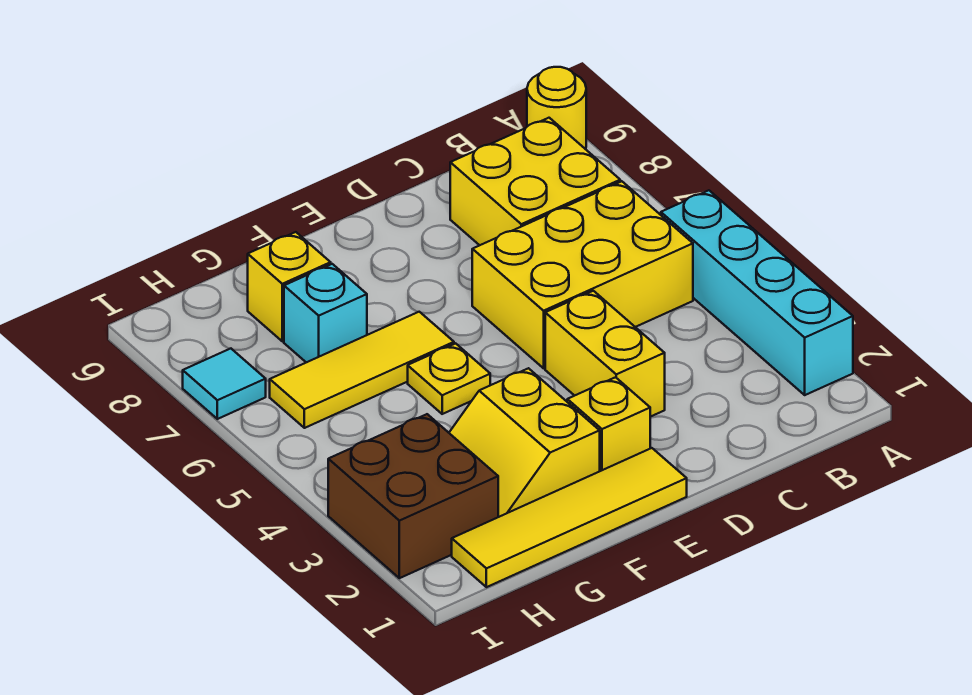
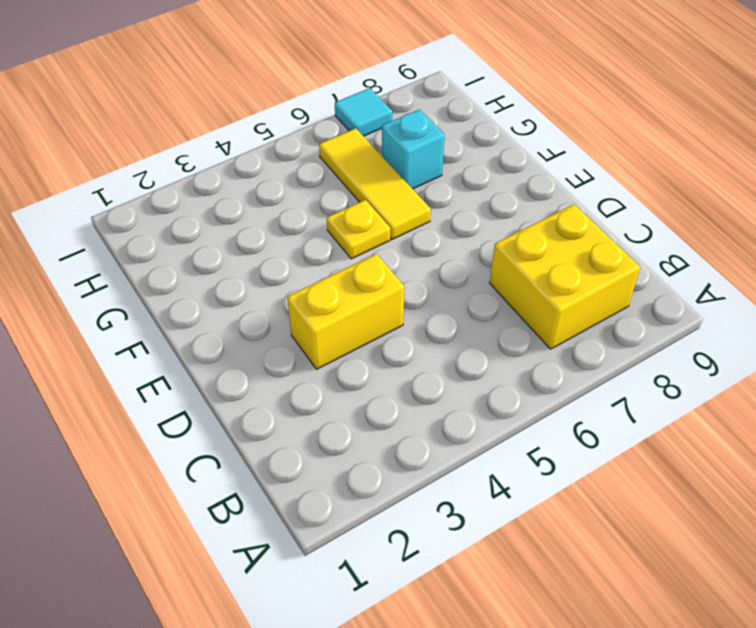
none -> cyan brick A2:A5 level 1
none -> yellow round brick A9 level 1
none -> yellow brick B5:D6 level 1

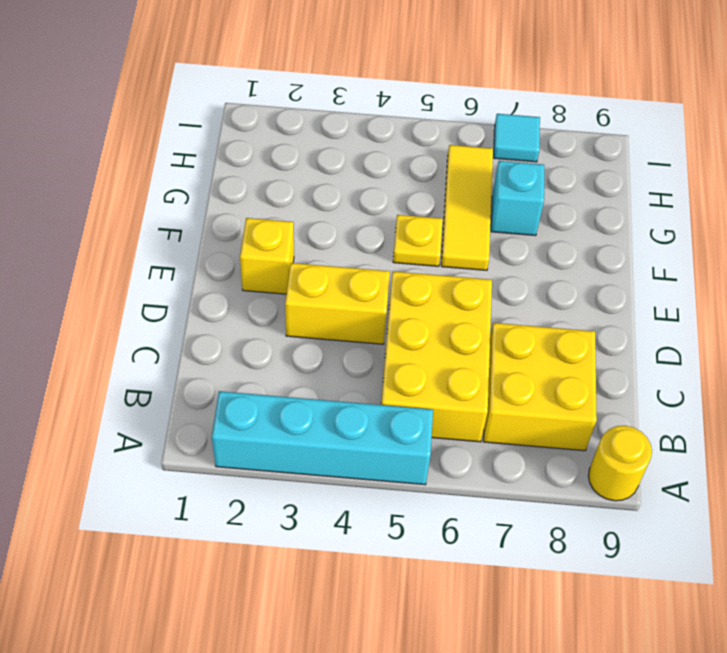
none -> yellow tile E1:H1 level 1
none -> yellow slope F2:G3 level 1 top F
none -> yellow brick G8 level 1

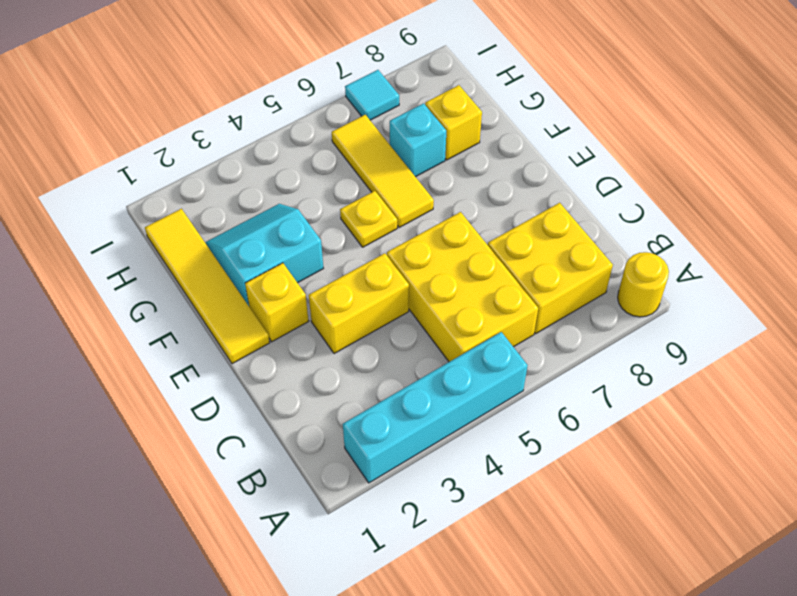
cyan slope F2:G3 level 1 top F -> yellow slope F2:G3 level 1 top F
none -> brown brick H2:I3 level 1

